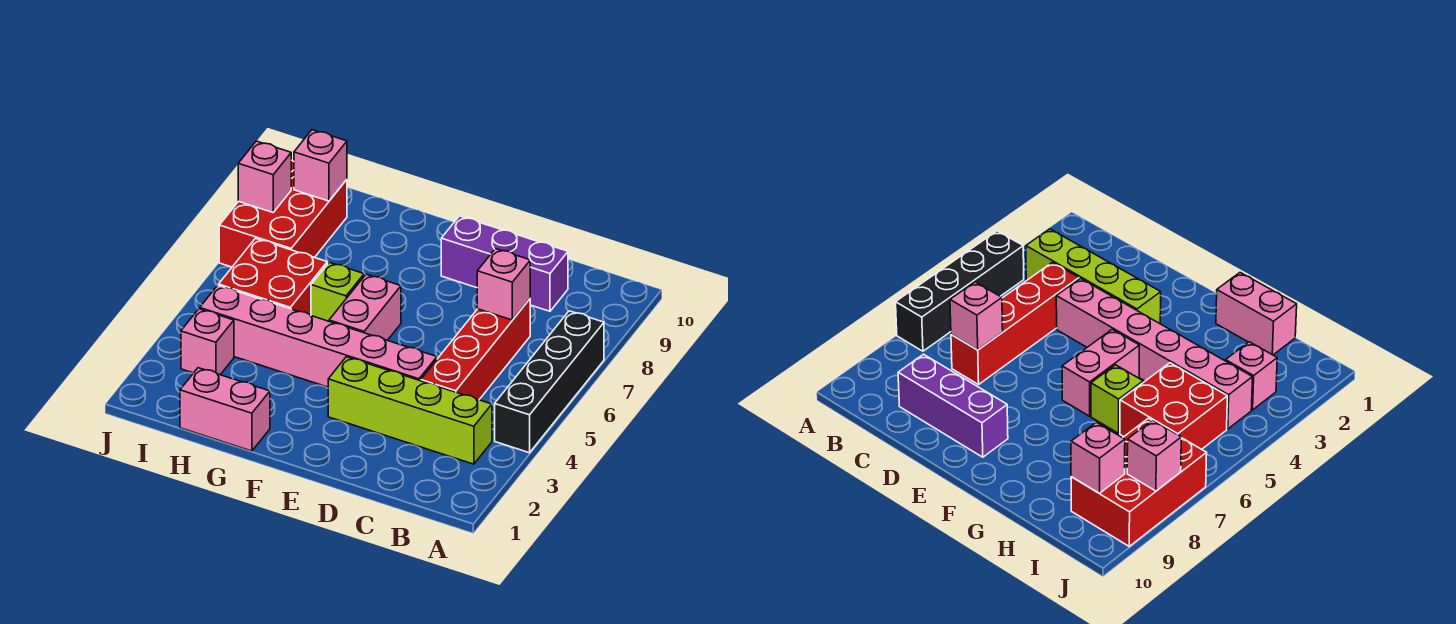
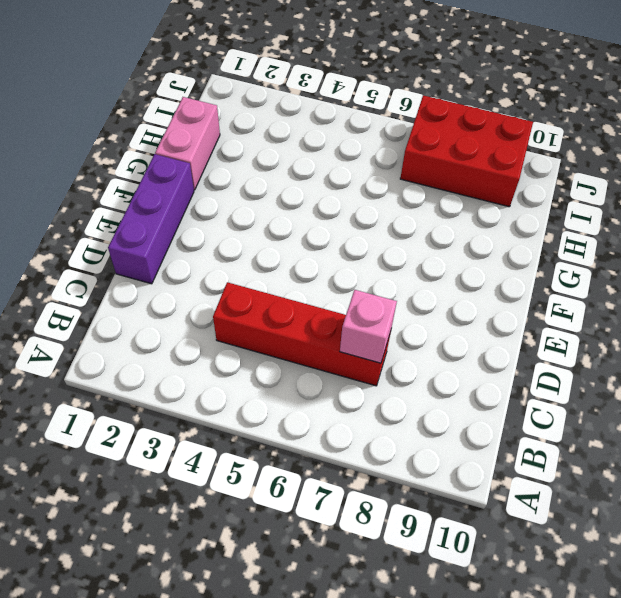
purple brick D1:F1 level 1 -> purple brick C9:E9 level 1
none -> black brick A4:A7 level 1
none -> lime brick B3:E3 level 1
none -> pink brick D4:I4 level 1

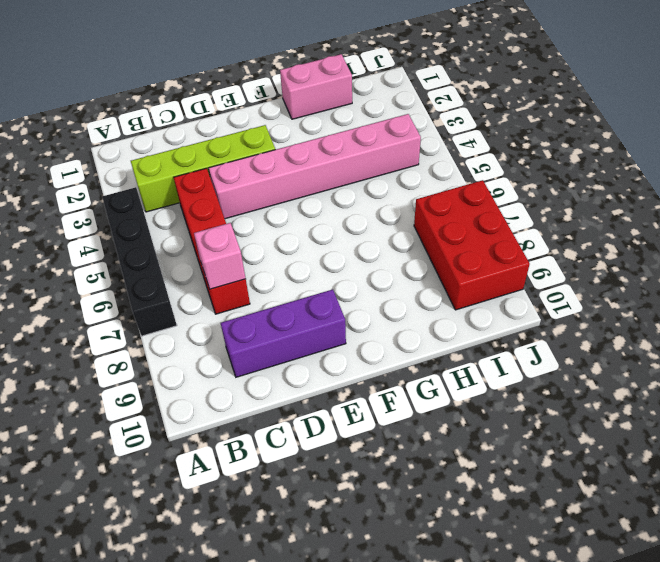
none -> pink brick F5:F6 level 1
none -> lime brick G6 level 1
none -> red brick H5:I6 level 1

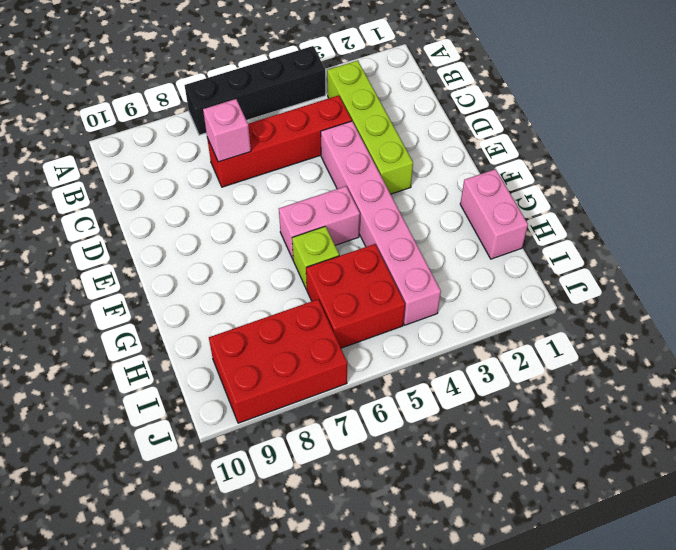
none -> purple brick C9:E9 level 1
none -> pink brick I3 level 1
none -> pink brick I9 level 2

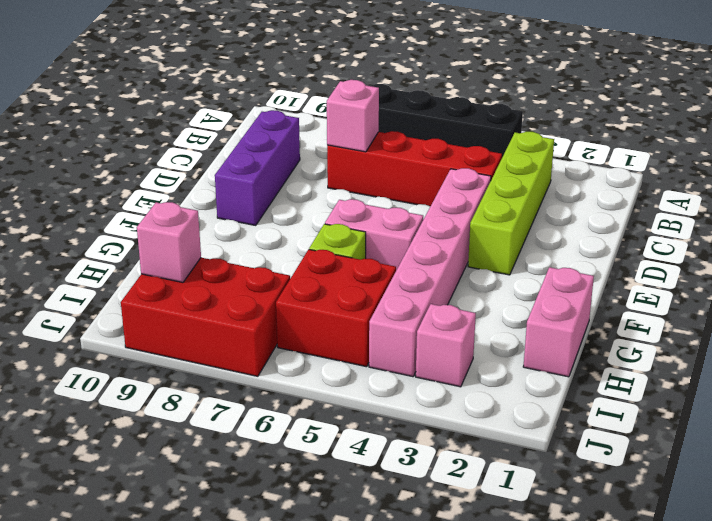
none -> pink brick J8 level 2

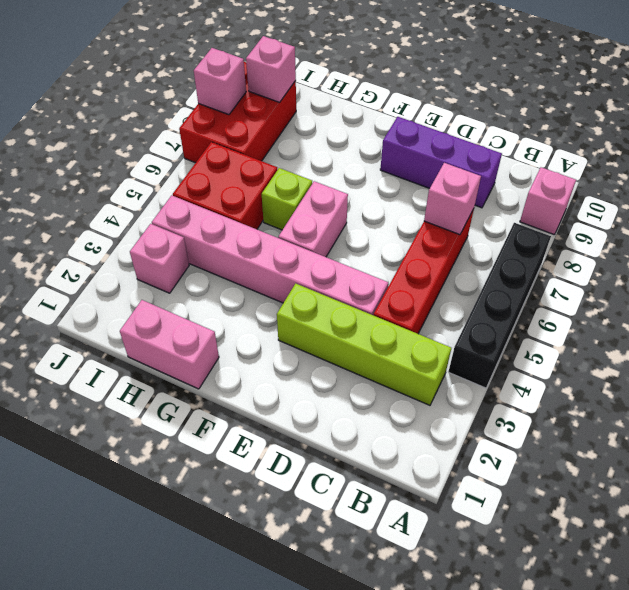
pink brick A9 level 1 -> none

